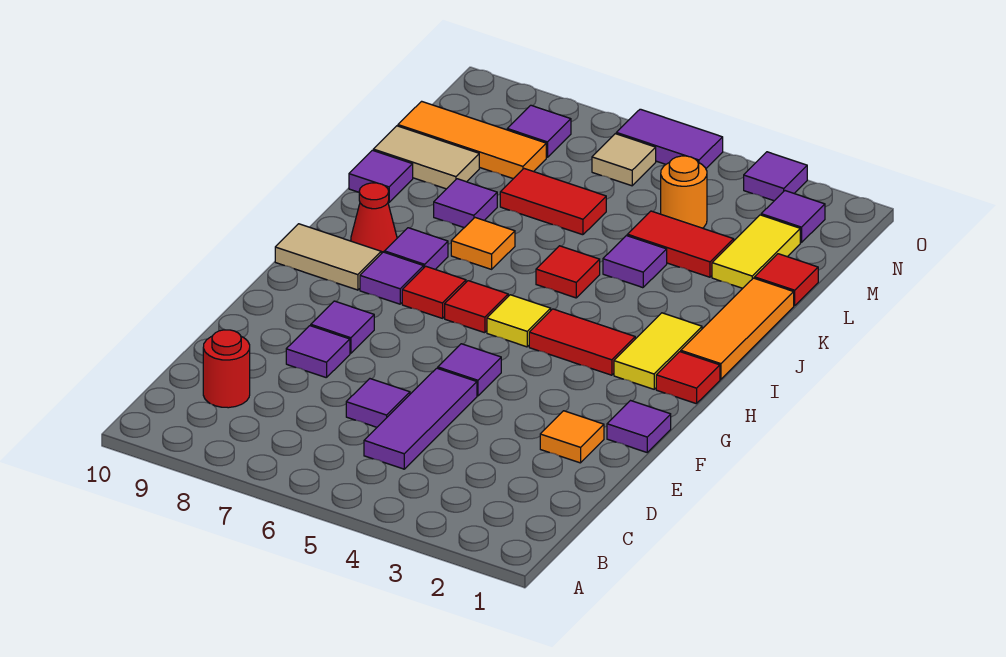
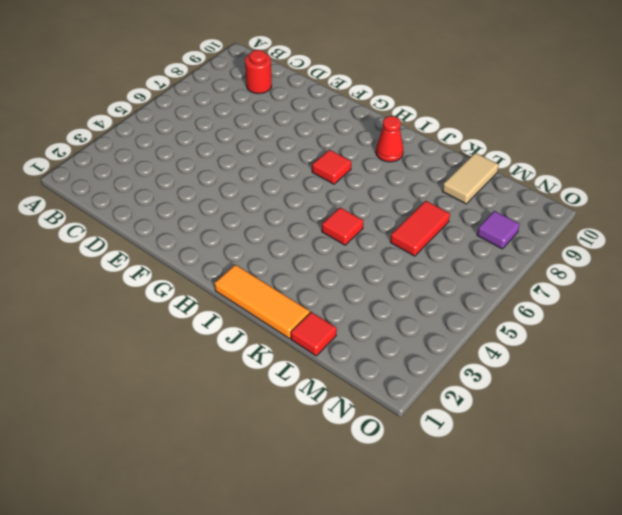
none -> purple tile C5:E5 level 1
none -> purple tile D6 level 1
none -> orange tile E2 level 1
none -> purple tile E8 level 1

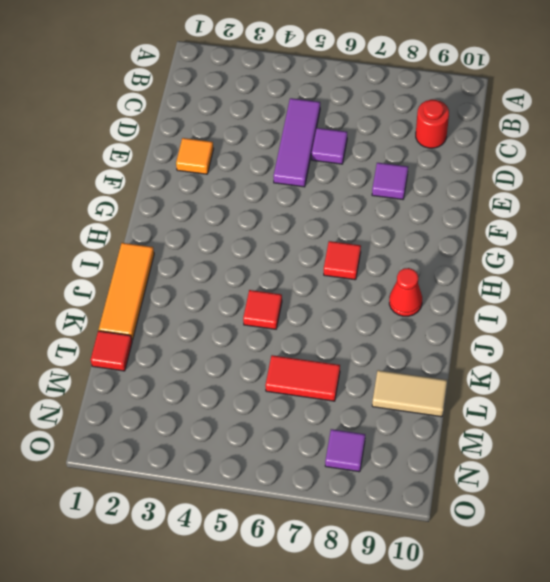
none -> purple tile F1 level 1
none -> purple tile F5 level 1
none -> purple tile F8 level 1
none -> red tile H1 level 1

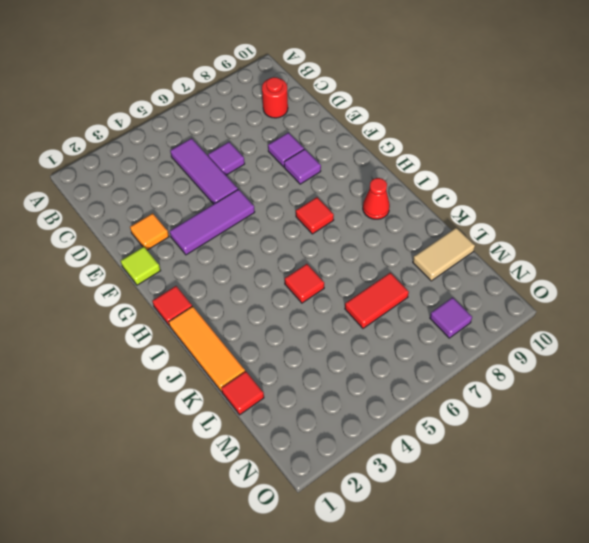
lime tile F1 level 1 -> purple tile F1 level 1
purple tile F3:F5 level 1 -> purple tile F5 level 1
none -> yellow tile H2:I2 level 1
none -> red tile H3:H4 level 1
none -> yellow tile H5 level 1
none -> red tile H6 level 1

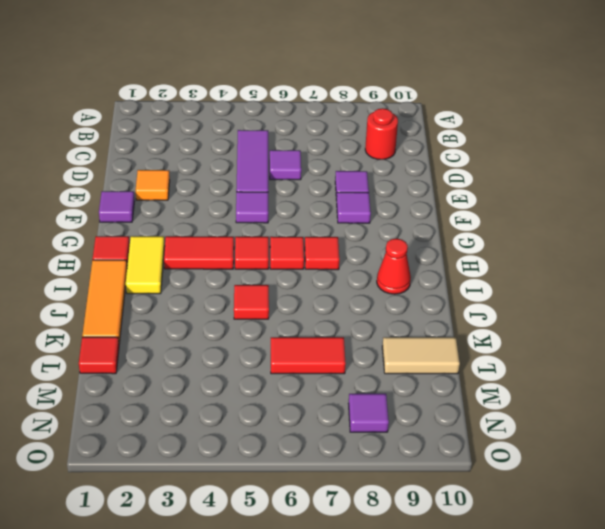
red tile H5 level 1 -> yellow tile H5 level 1
none -> purple tile H8 level 1
none -> tan tile H9:H10 level 1
none -> purple tile I8 level 1
none -> orange tile J7 level 1

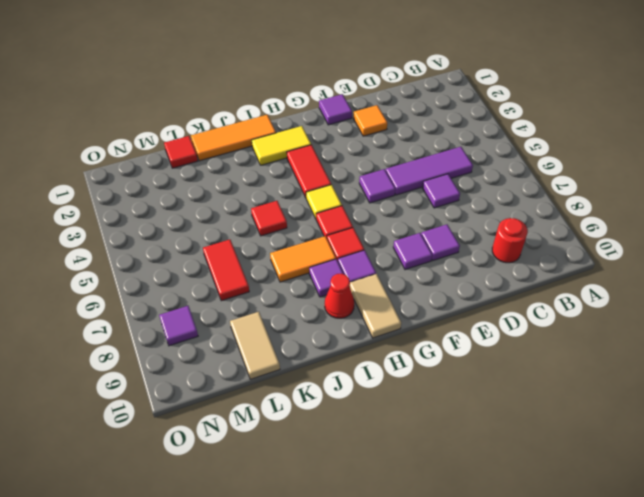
orange tile I7:J7 level 1 -> orange tile J7 level 1
none -> red tile H1 level 1
none -> purple tile K4 level 1
none -> purple tile K8 level 1
none -> purple tile K10 level 1

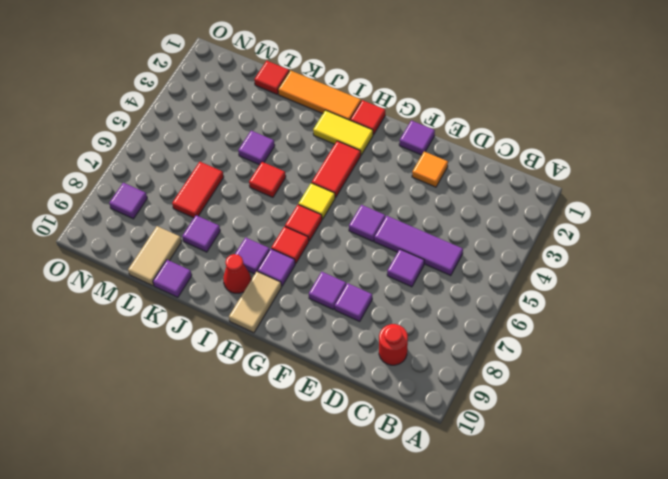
none -> orange tile J7 level 1
none -> yellow tile L2:M2 level 1
none -> red tile L3:L4 level 1
none -> orange round brick M4 level 1

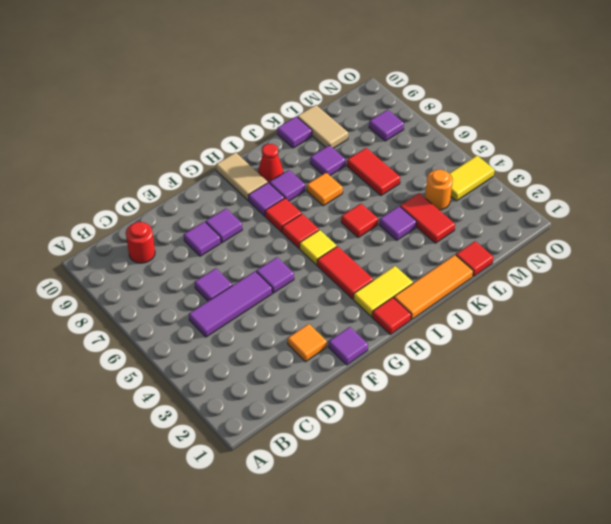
yellow tile N4:O4 level 1 -> yellow tile L2:M2 level 1
none -> orange tile M8:M10 level 1
none -> purple tile N2 level 1
none -> tan tile N6 level 1
none -> purple tile O3 level 1

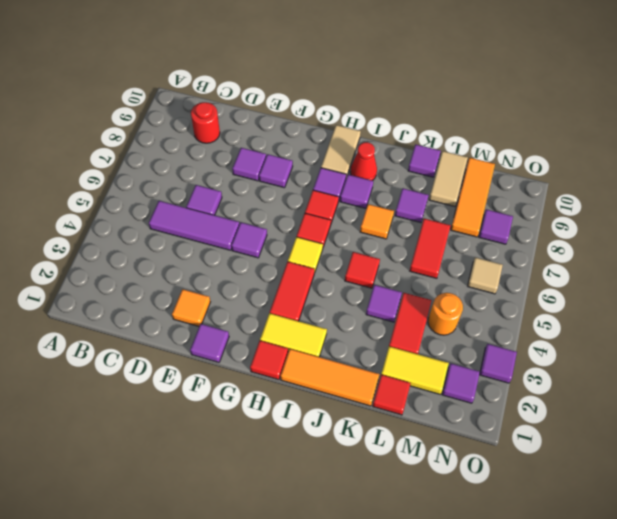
none -> purple tile O5:O6 level 1

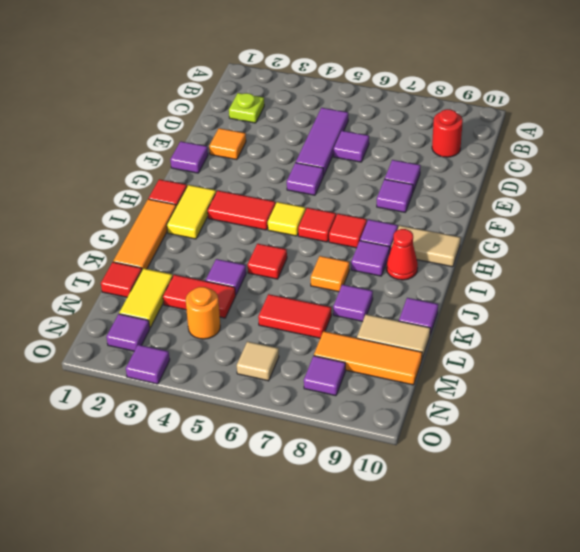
lime plate C2 level 1 -> none
none -> purple tile O5:O6 level 1

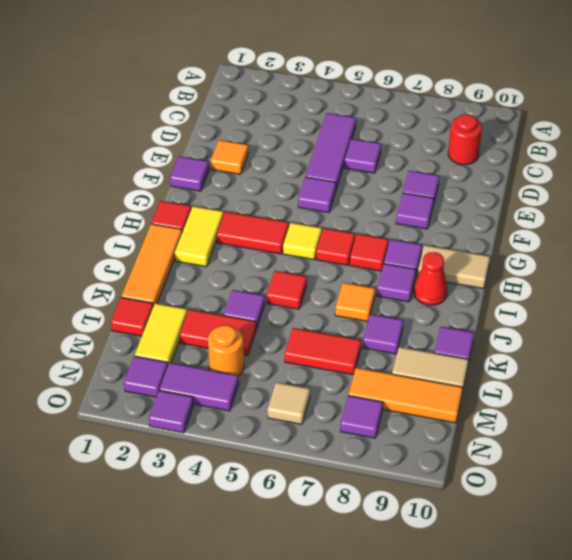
purple tile N3:N4 level 1 -> purple tile O5:O6 level 1

